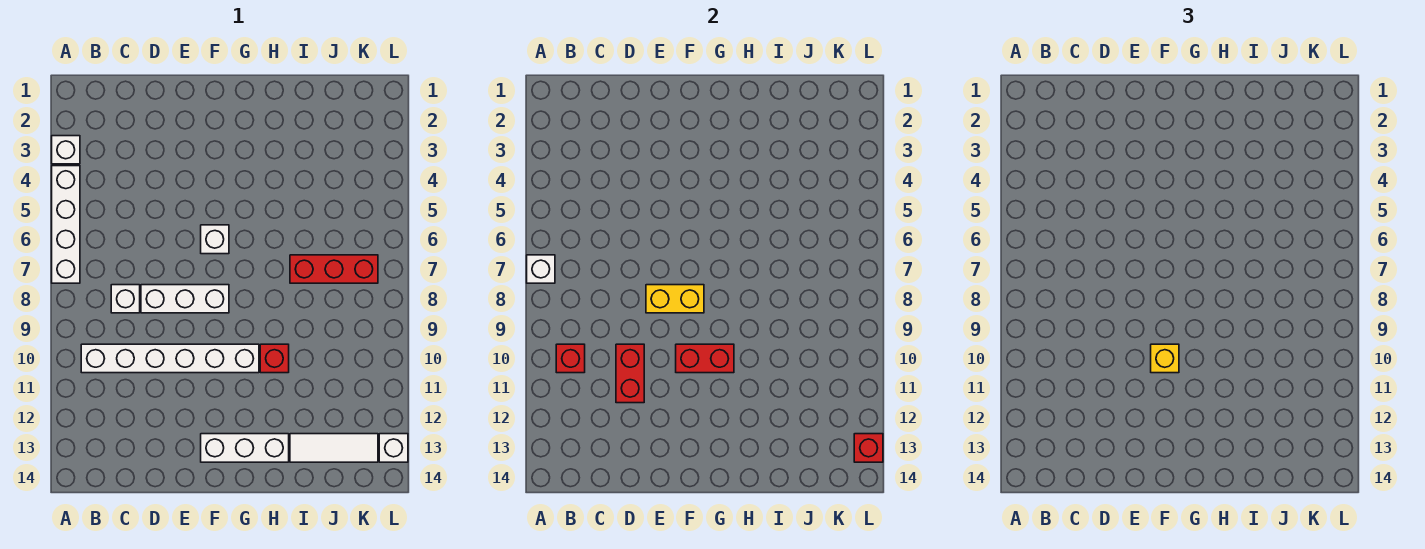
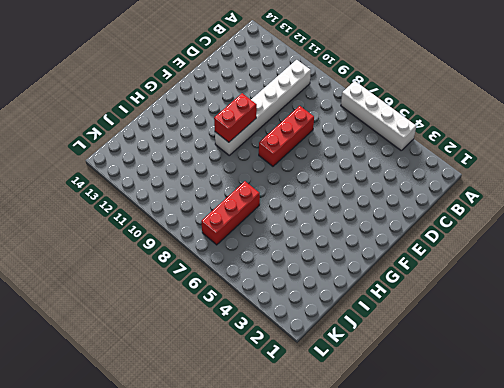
red brick D8:F8 level 1 -> white brick D8:F8 level 1
none -> white brick A3 level 1
none -> white brick C8 level 1
none -> white brick F6 level 1

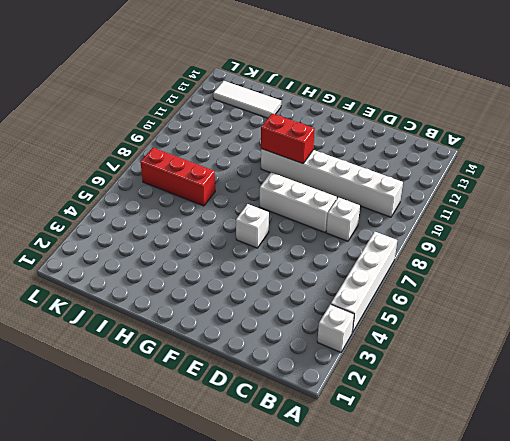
none -> white brick F13:H13 level 1
none -> red brick H10 level 1
none -> white brick L13 level 1

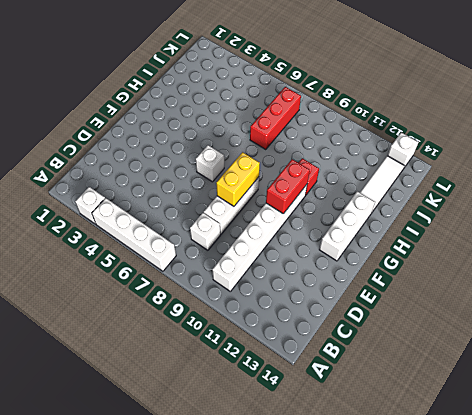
none -> white brick A7 level 2
none -> red brick B10 level 2
none -> red brick D10:D11 level 2

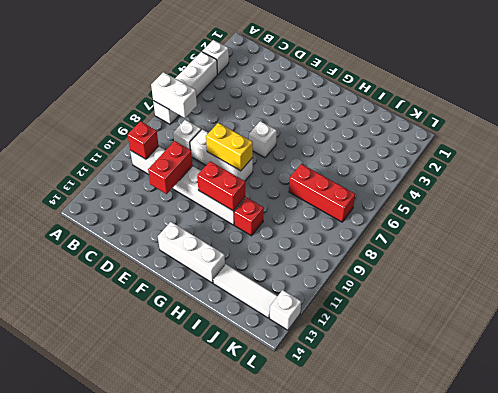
white brick A7:B7 level 2 -> white brick A7 level 2
none -> red brick L13 level 2
none -> yellow brick F10 level 3

